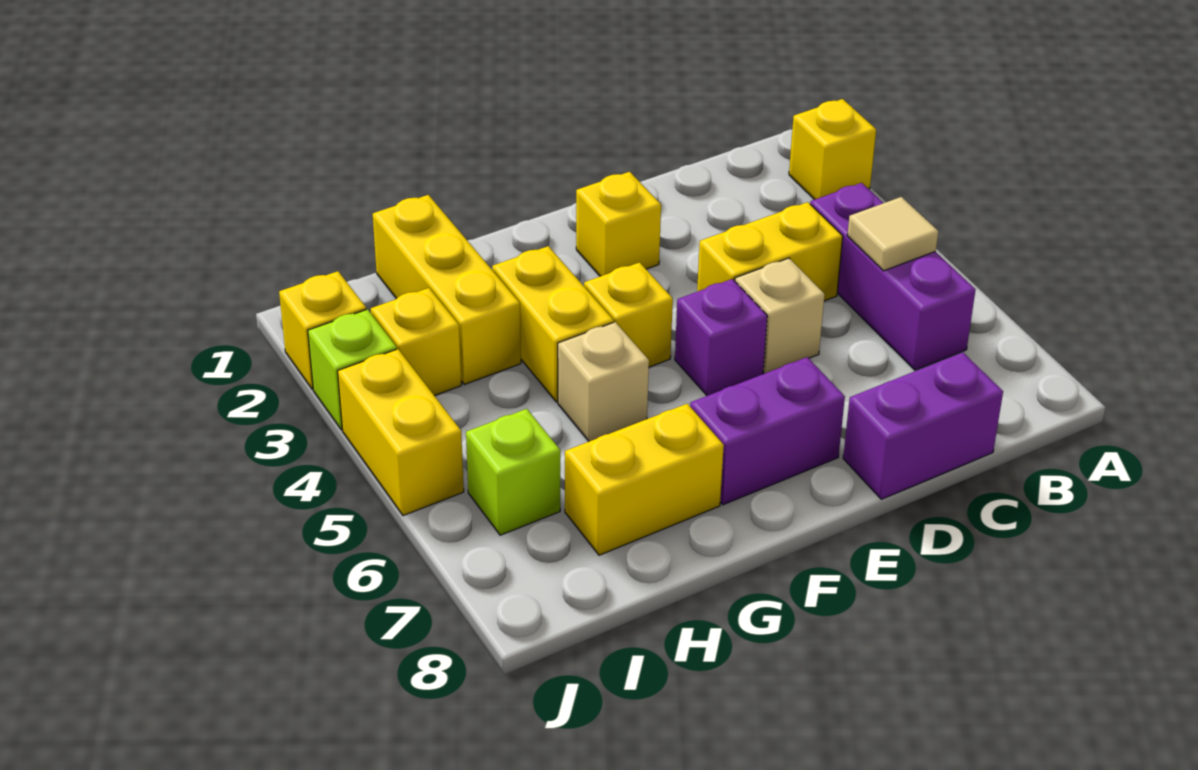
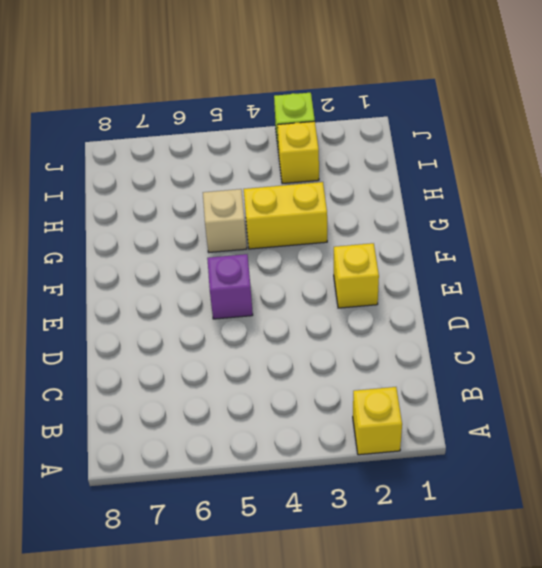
none -> purple brick B4:B6 level 1
none -> yellow brick C4:D4 level 1
none -> purple brick C8:D8 level 1

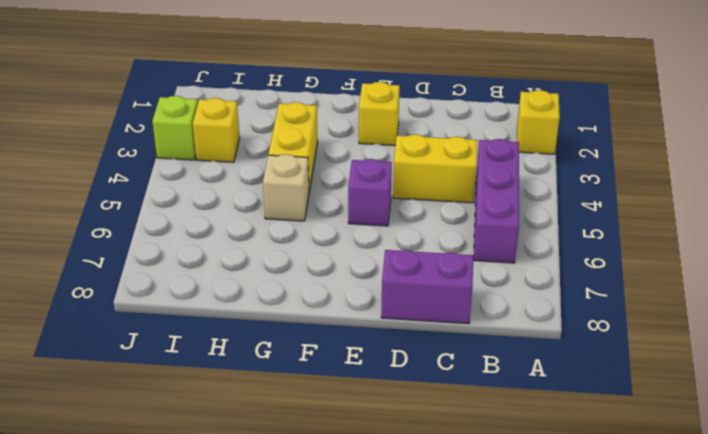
none -> tan brick D5 level 1
none -> purple brick E7:F7 level 1
none -> yellow brick F4 level 1

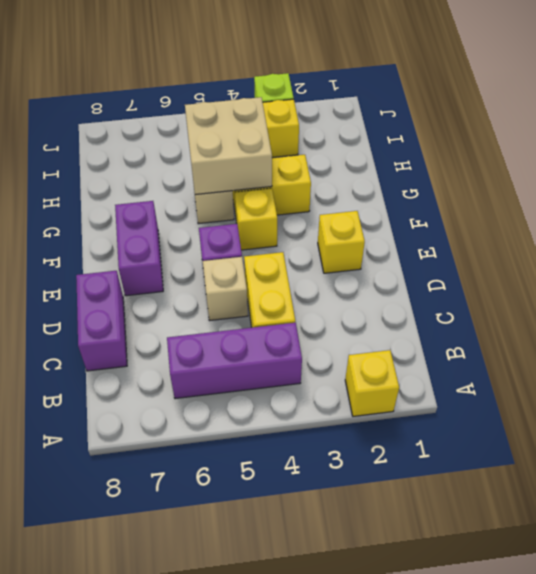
tan brick G4:H5 level 2 -> none
none -> yellow brick G7:H7 level 1
none -> yellow brick H1:H3 level 1
none -> lime brick I6 level 1

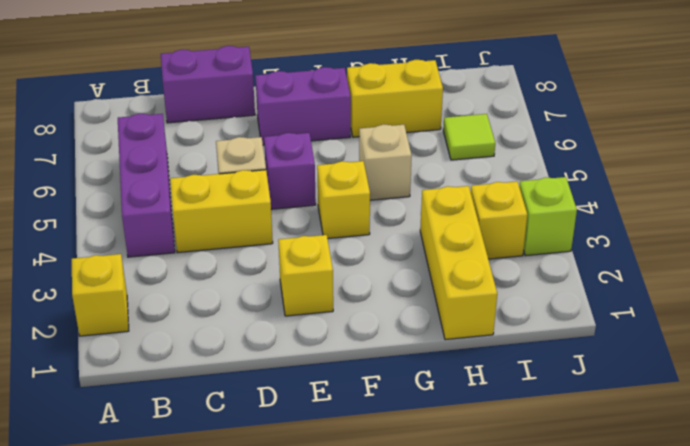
lime tile I6 level 1 -> lime brick I6 level 1
none -> yellow brick G3:G4 level 1
none -> yellow brick J2 level 1
none -> yellow brick J4:J5 level 1

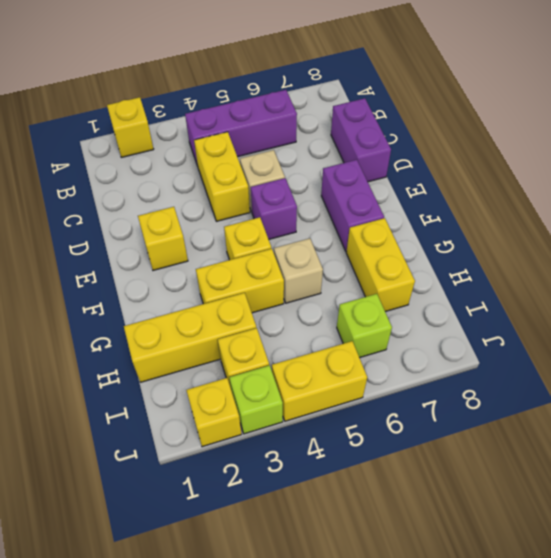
none -> tan tile B5 level 2

